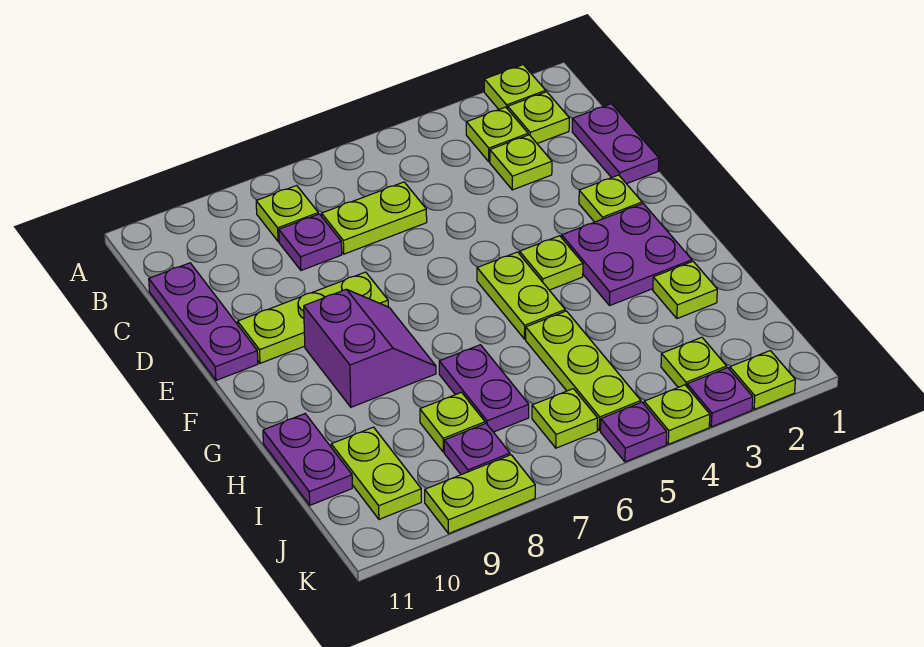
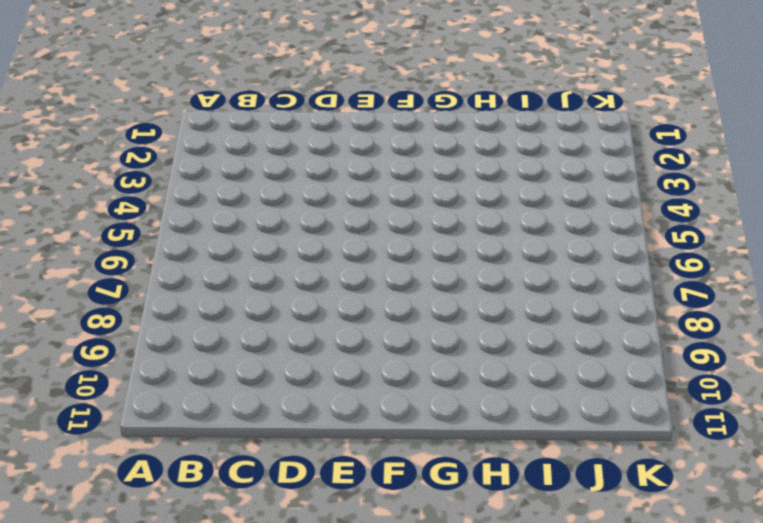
none -> lime plate A2 level 1
none -> lime plate B2 level 1
none -> lime plate B3 level 1

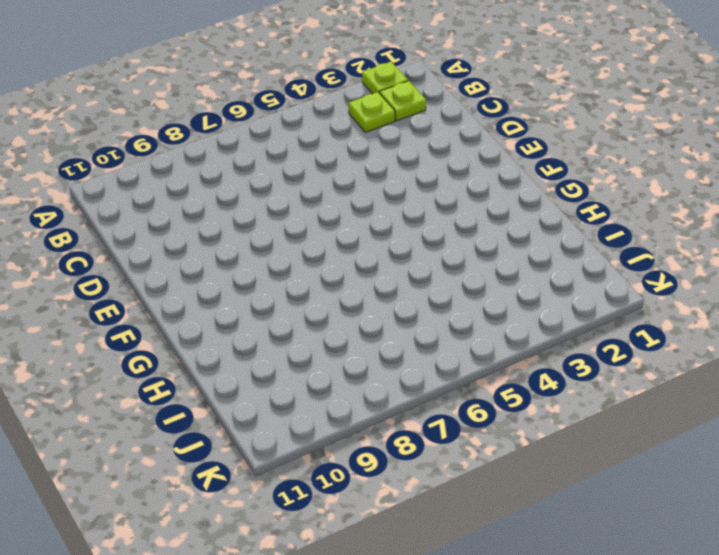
none -> lime plate B8 level 1
none -> purple plate C1:D1 level 1
none -> lime plate C3 level 1

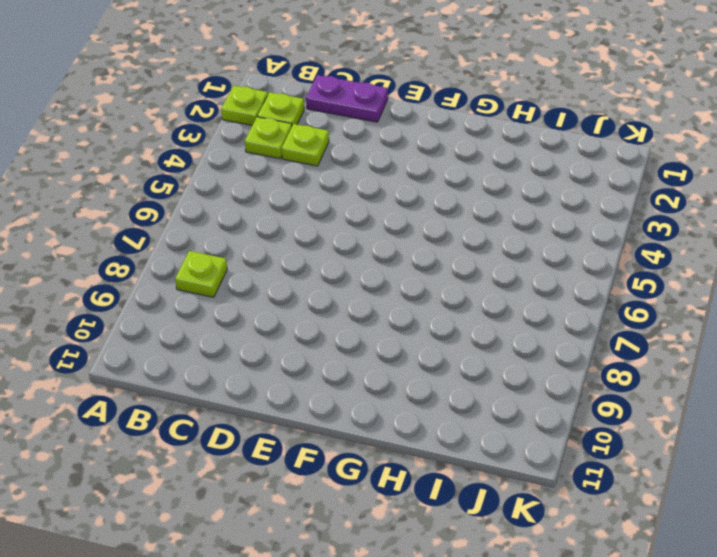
none -> lime plate C6:C7 level 1
none -> purple plate C8 level 1
none -> purple plate C11:E11 level 1

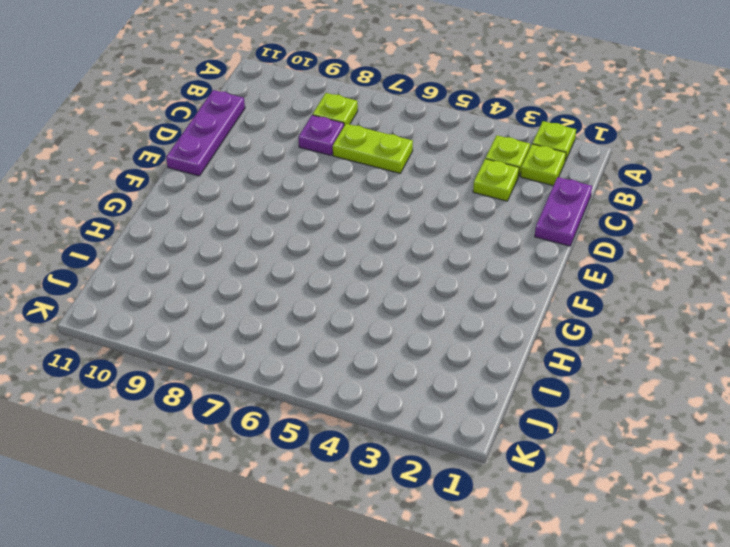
none -> lime plate E2 level 1
none -> lime plate E8:E10 level 1
none -> purple plate F2:G3 level 1

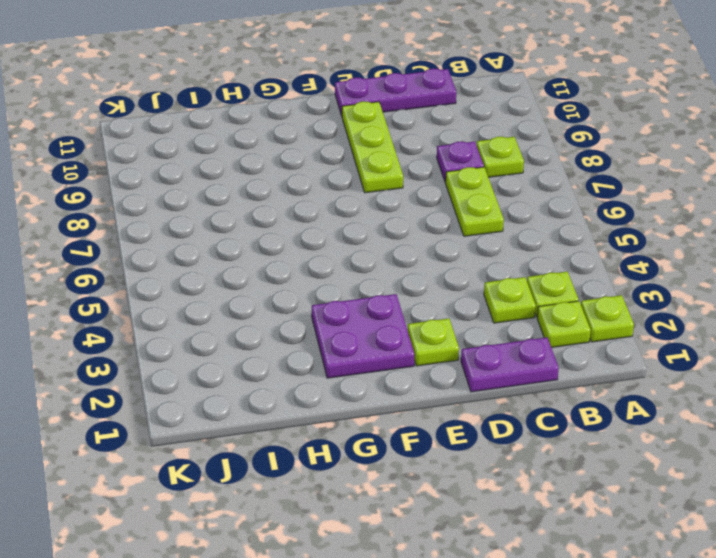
none -> lime plate F4 level 1
none -> lime plate F5:G5 level 1
none -> purple slope F8:G9 level 1 top 9

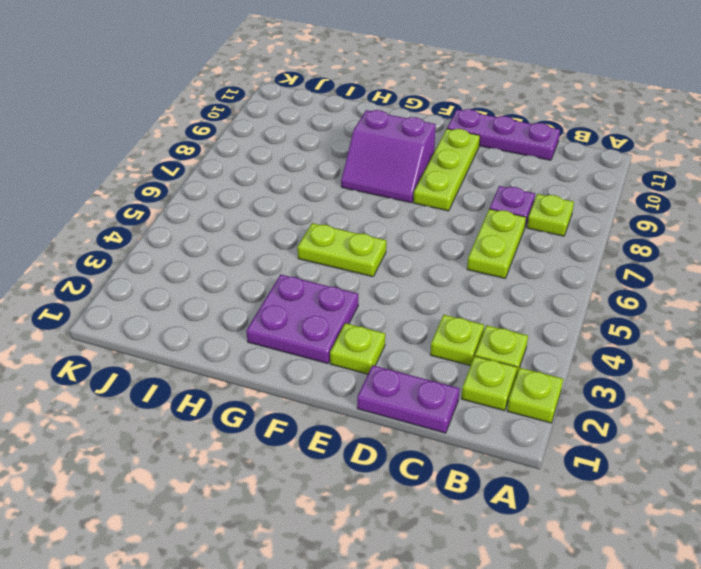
none -> lime plate F4 level 1
none -> lime plate H2 level 1
none -> lime plate H5:J5 level 1

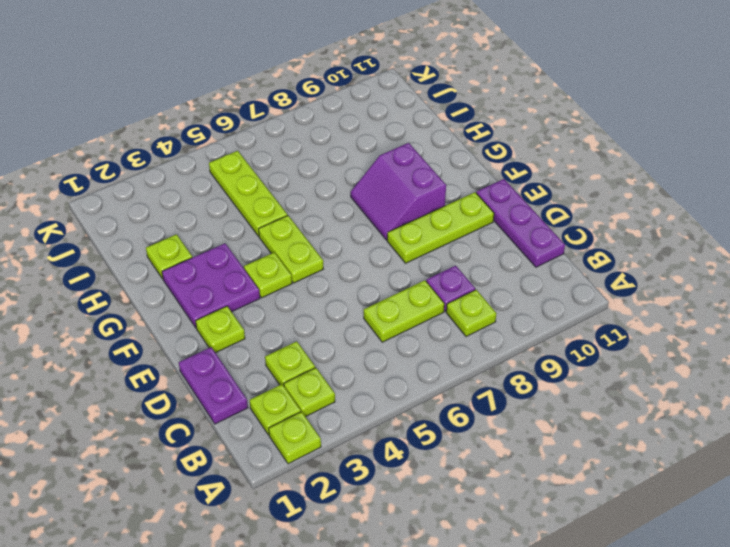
none -> purple plate H7:I7 level 1
none -> purple plate H11:I11 level 1
none -> lime plate I8 level 1

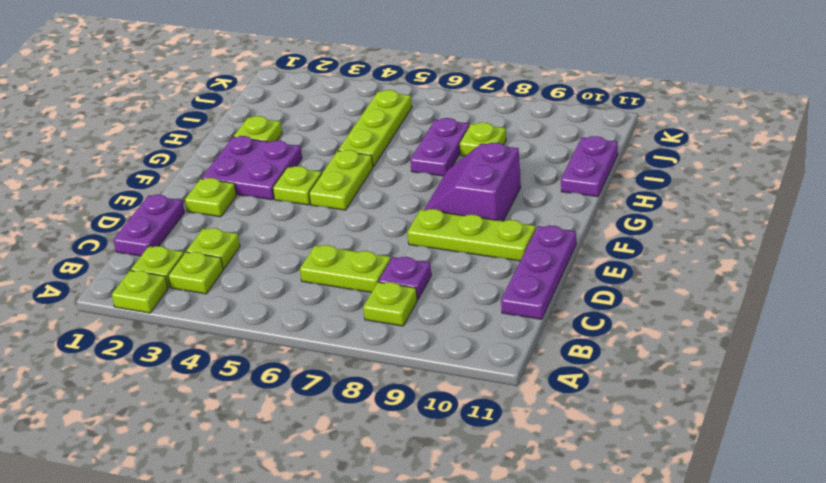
none -> lime plate I10:J10 level 1
none -> lime plate J3 level 1
none -> lime plate J6 level 1

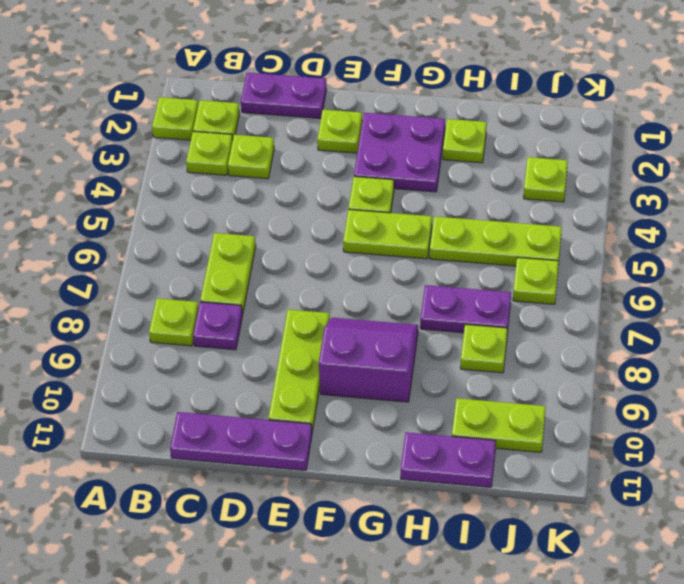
none -> purple plate J8 level 1
none -> lime plate K2 level 1
none -> purple plate K3 level 1

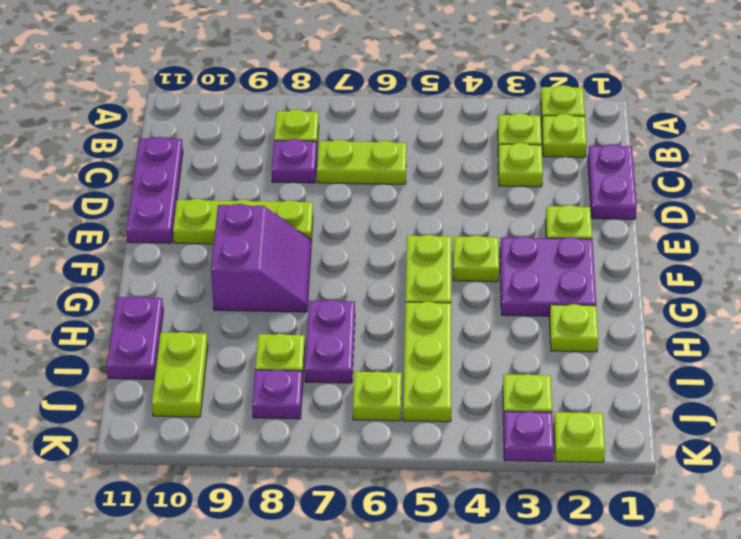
none -> lime plate K4 level 1
none -> purple plate K5 level 1
none -> lime plate K8:K9 level 1

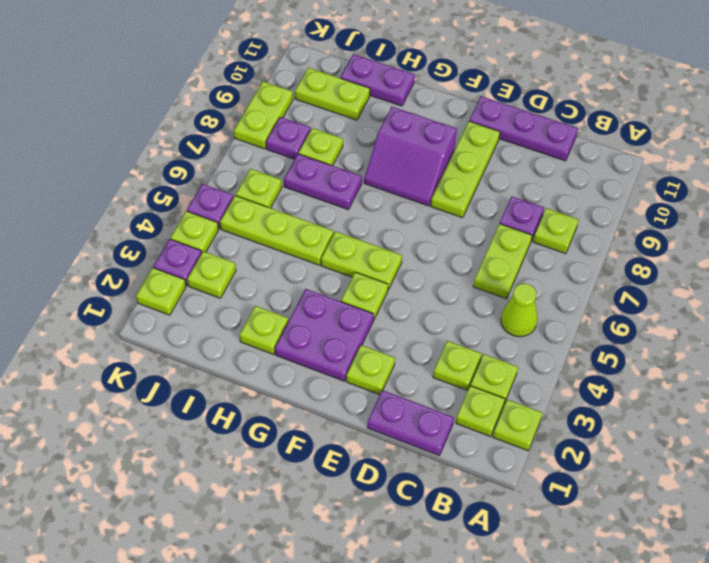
lime cone B5 level 1 -> none

